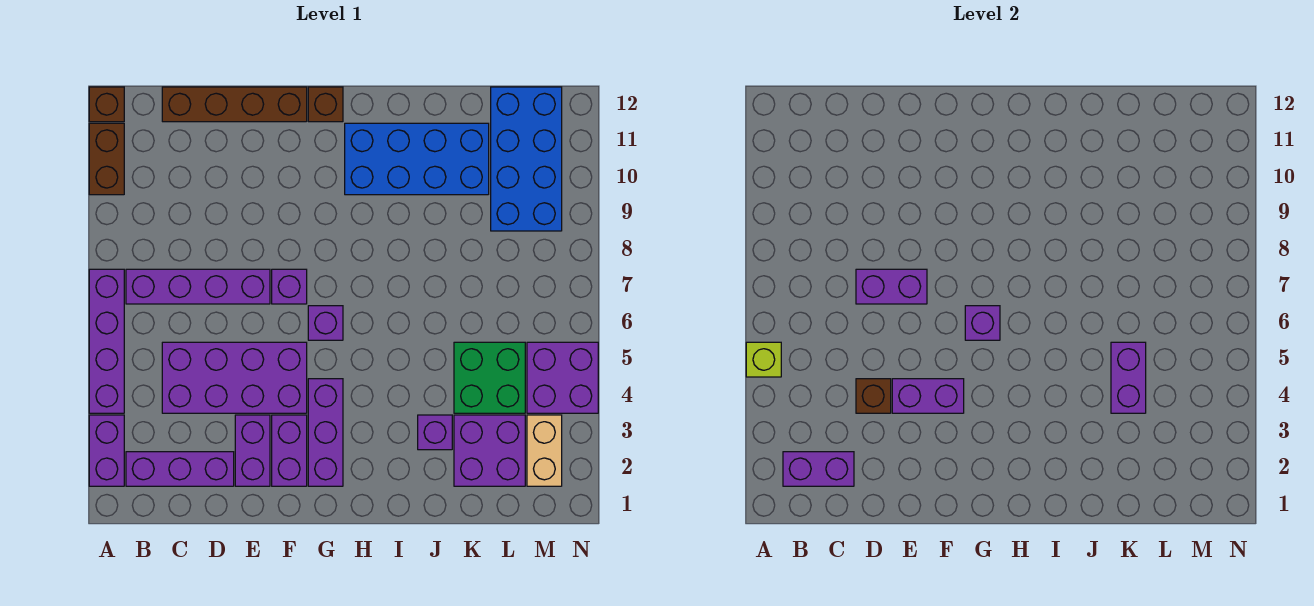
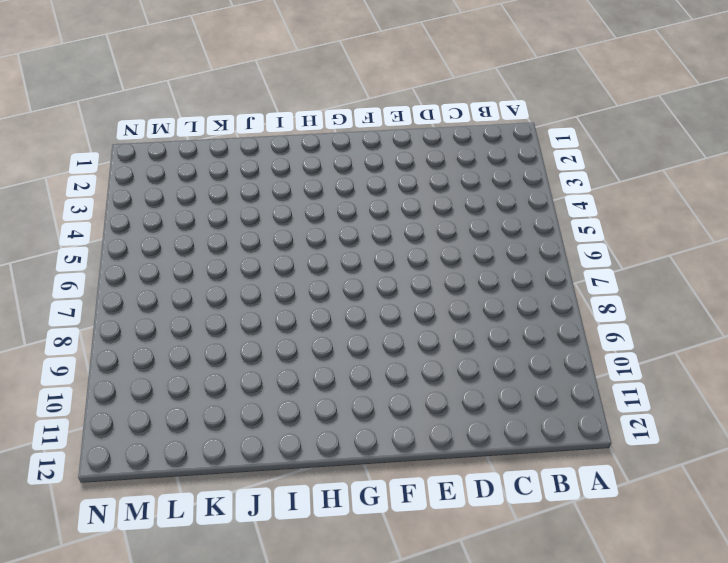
none -> purple brick A2:A3 level 1
none -> purple brick A4:A7 level 1
none -> brown brick A10:A11 level 1

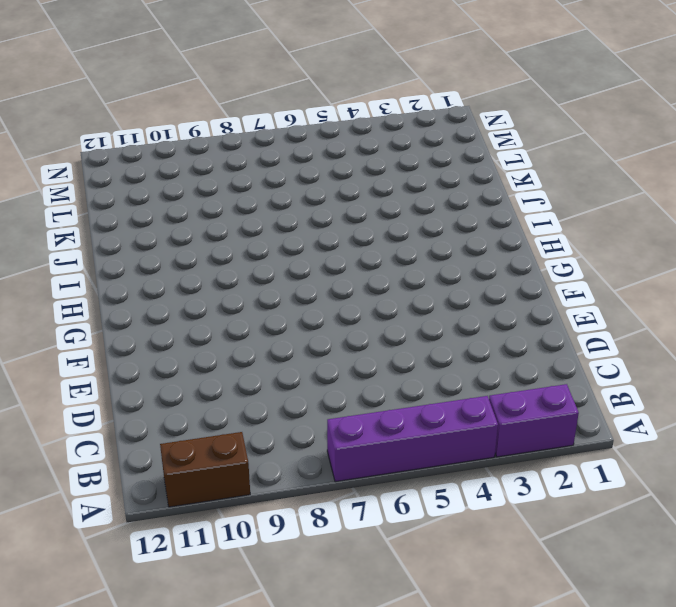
none -> brown brick A12 level 1
none -> purple brick B2:D2 level 1
none -> purple brick B7:E7 level 1

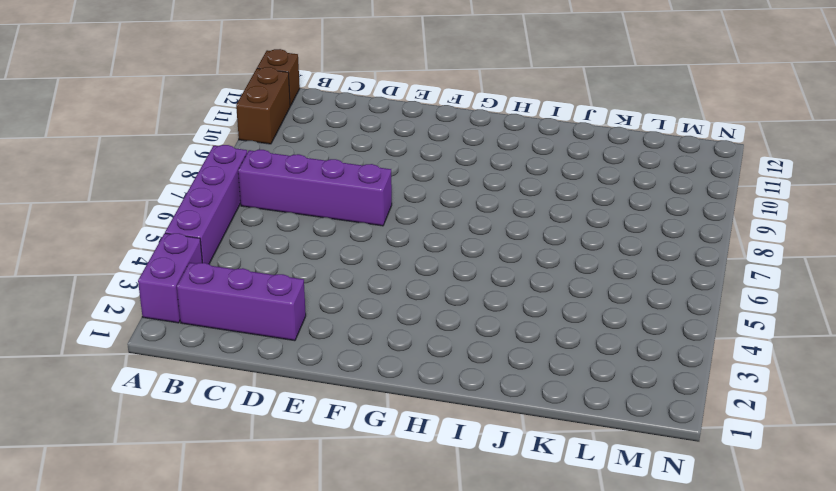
none -> purple brick C4:F5 level 1
none -> brown brick C12:F12 level 1
none -> purple brick E2:E3 level 1

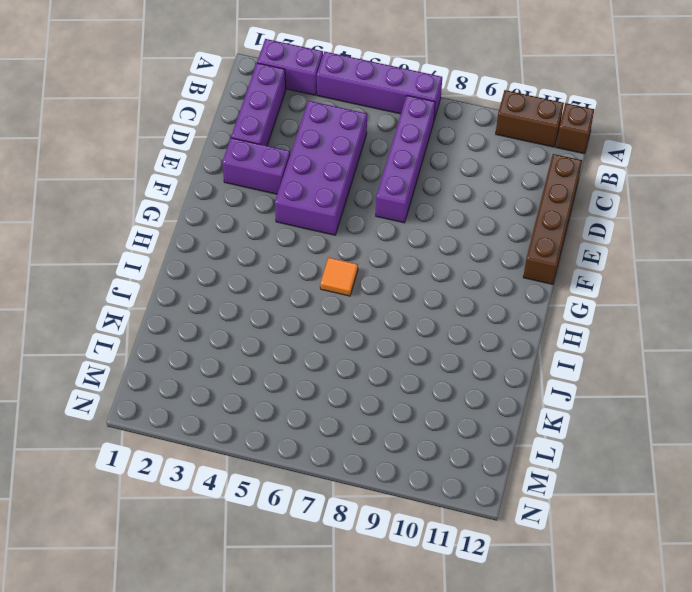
orange tile H6 level 1 -> none
none -> purple brick F2:F3 level 1
none -> purple brick F7 level 1
none -> purple brick G2:G4 level 1

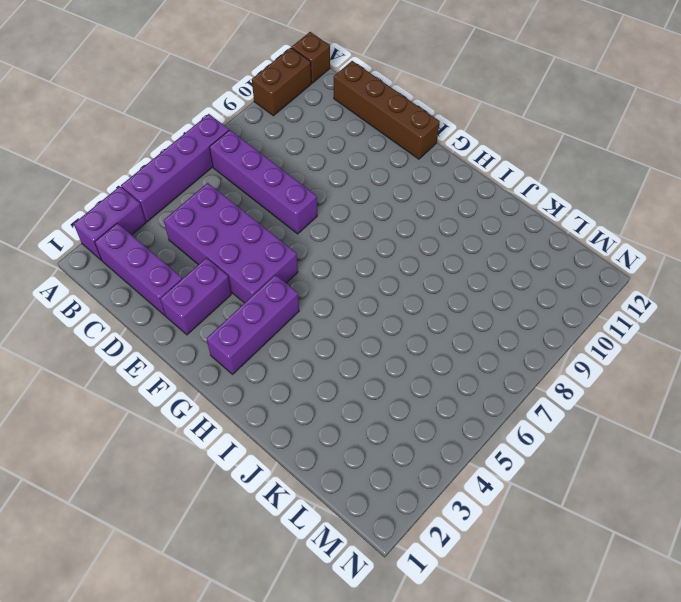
none -> purple brick F2:F3 level 1
none -> purple brick F7 level 1
none -> purple brick G6 level 1

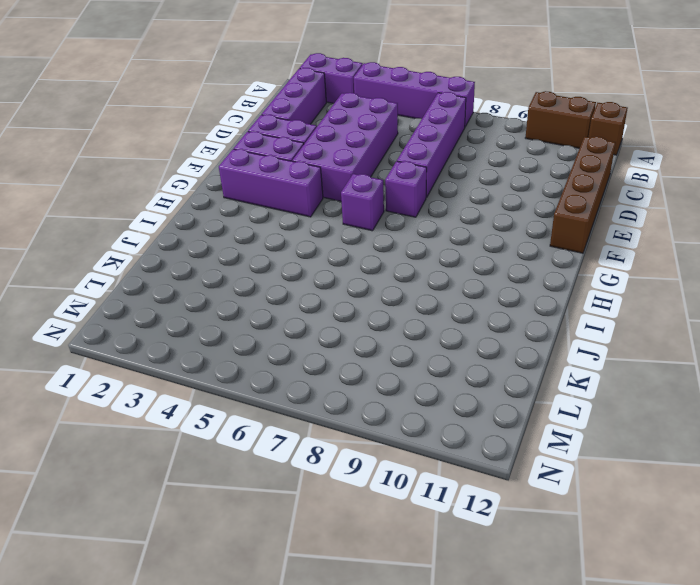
none -> brown brick G12 level 1
none -> blue brick H10:K11 level 1
none -> purple brick J3 level 1

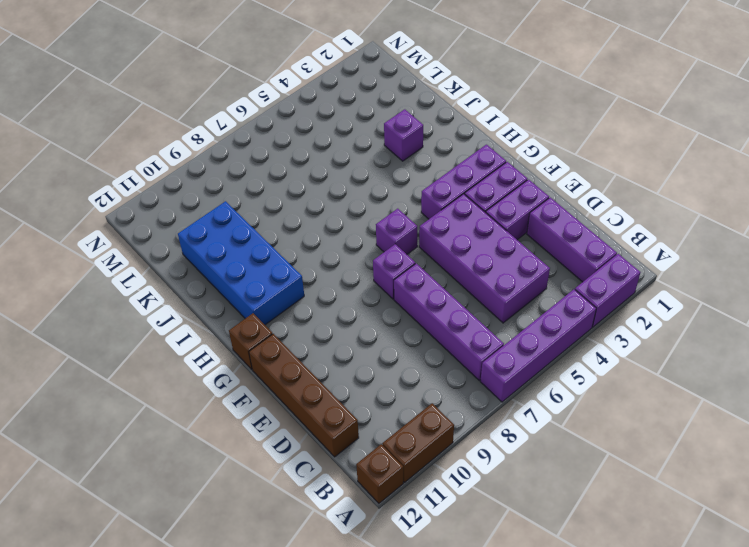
none -> purple brick K2:L3 level 1
none -> green brick K4:L5 level 1
none -> blue brick L9:M12 level 1

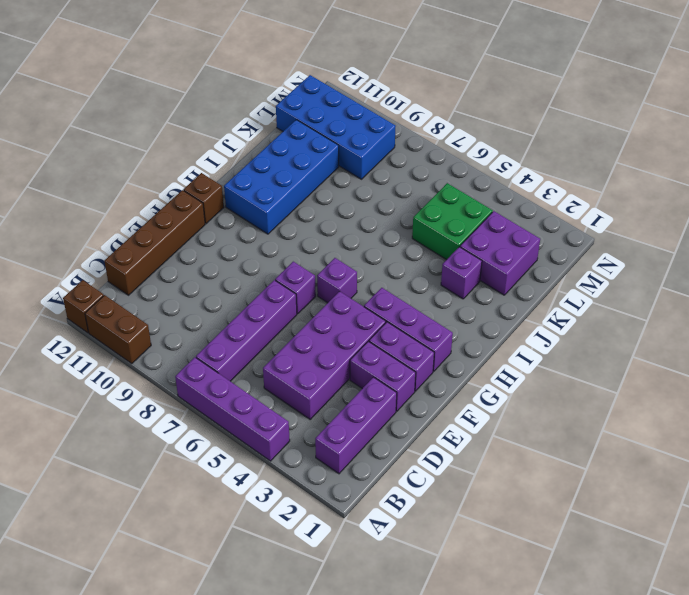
none -> purple brick A2:A3 level 1
none -> tan brick M2:M3 level 1
none -> purple brick M4:N5 level 1

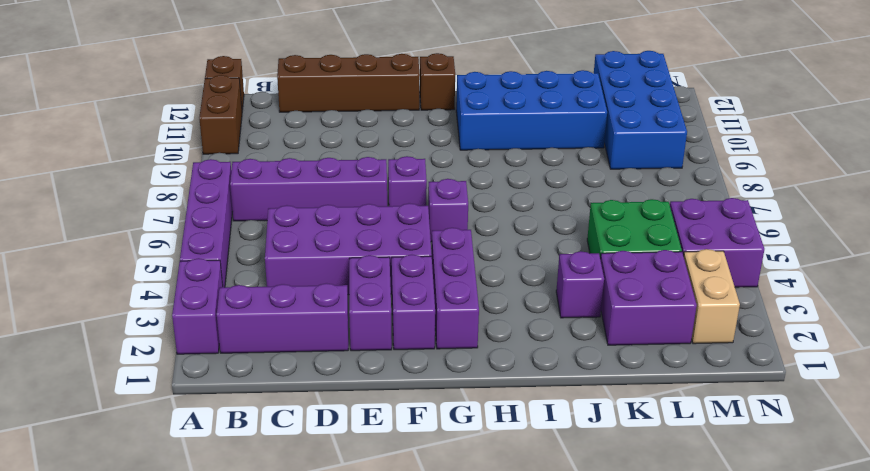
none -> lime brick A5 level 2
none -> purple brick B2:C2 level 2
none -> brown brick D4 level 2

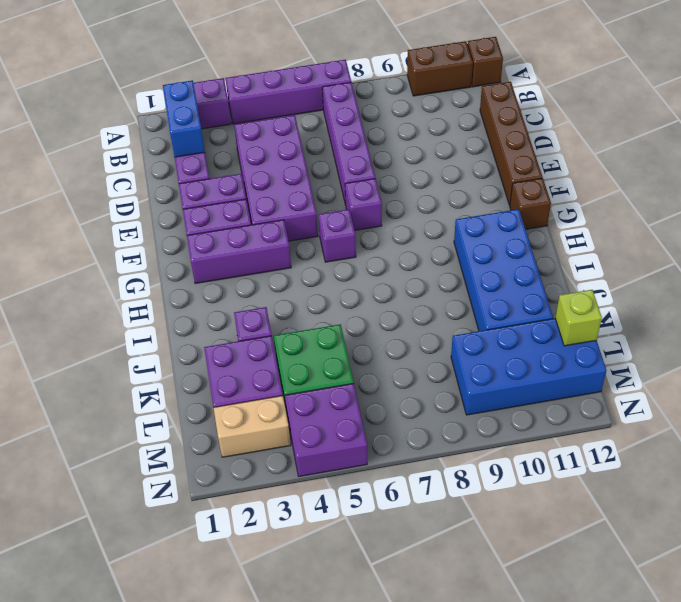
blue brick B2:C2 level 2 -> purple brick B2:C2 level 2
lime brick L12 level 2 -> lime brick A5 level 2
none -> brown brick D4 level 2
none -> purple brick D7:E7 level 2
none -> purple brick E4:F4 level 2

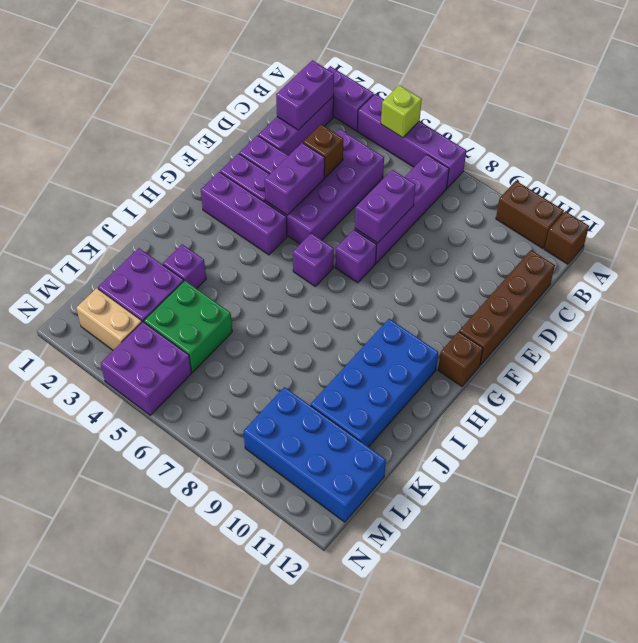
none -> purple brick G6 level 2
none -> purple brick K4:K5 level 2

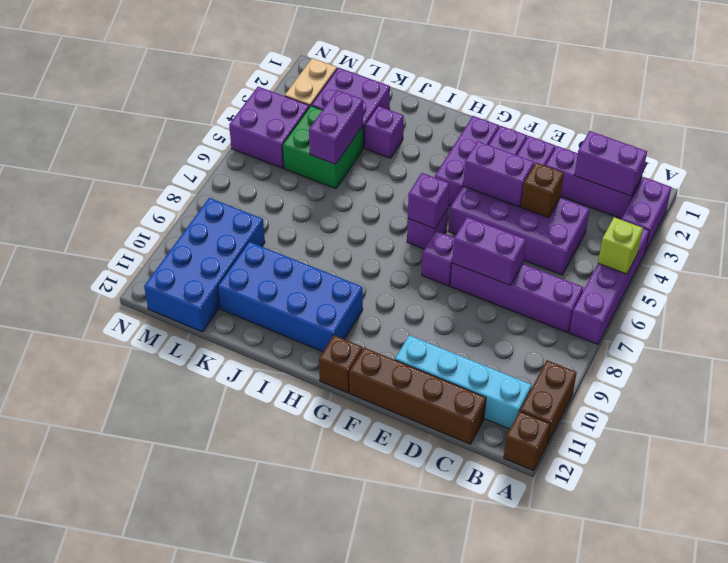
cyan brick B11:E11 level 1 -> none

